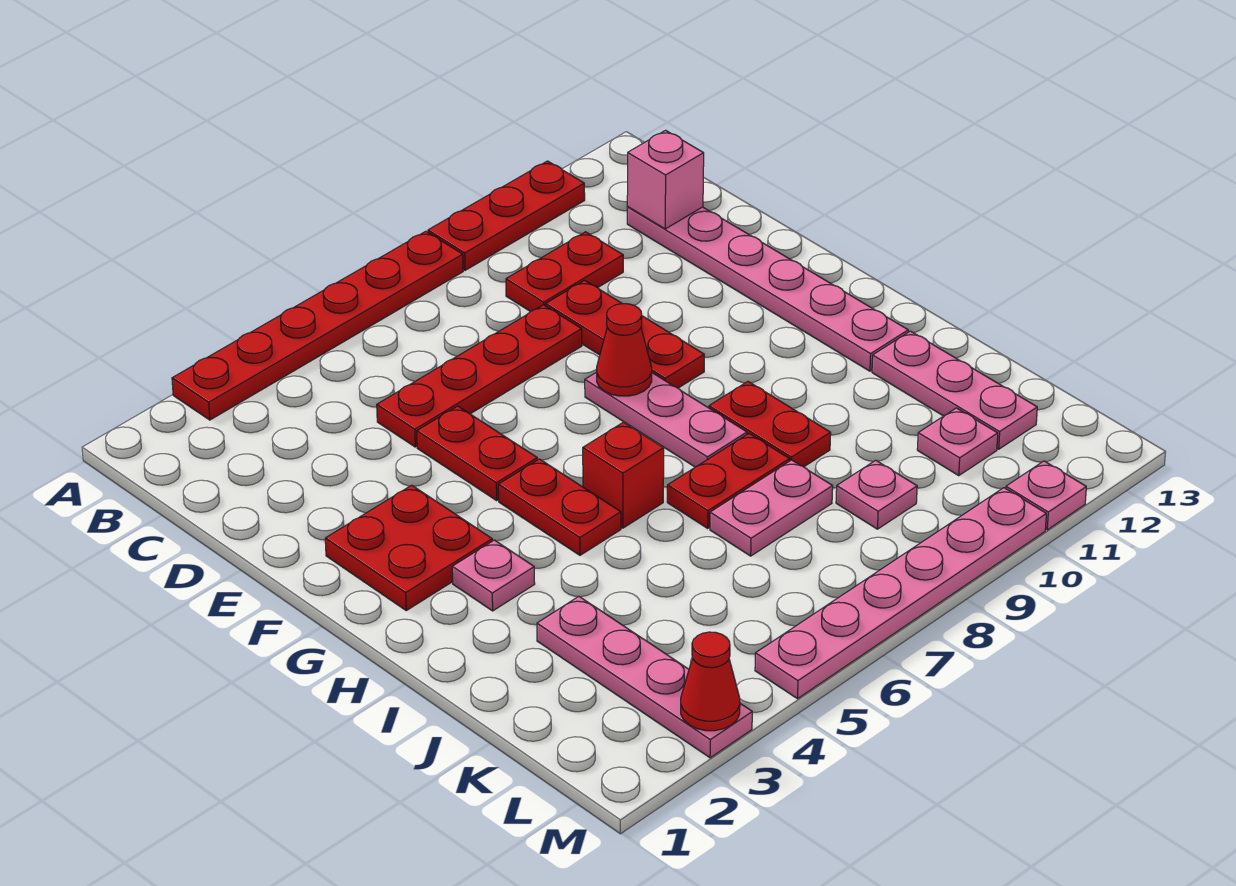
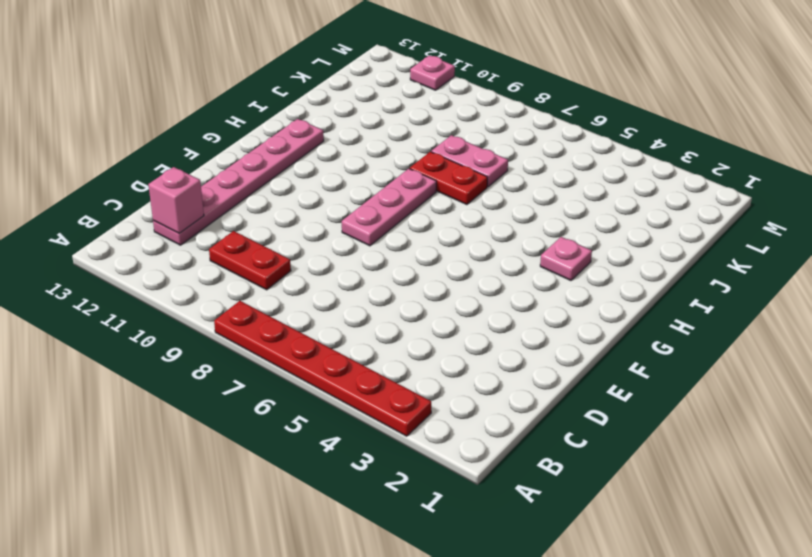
none -> red plate A9:A11 level 1
none -> red plate D5:D8 level 1
none -> red plate D9:F9 level 1

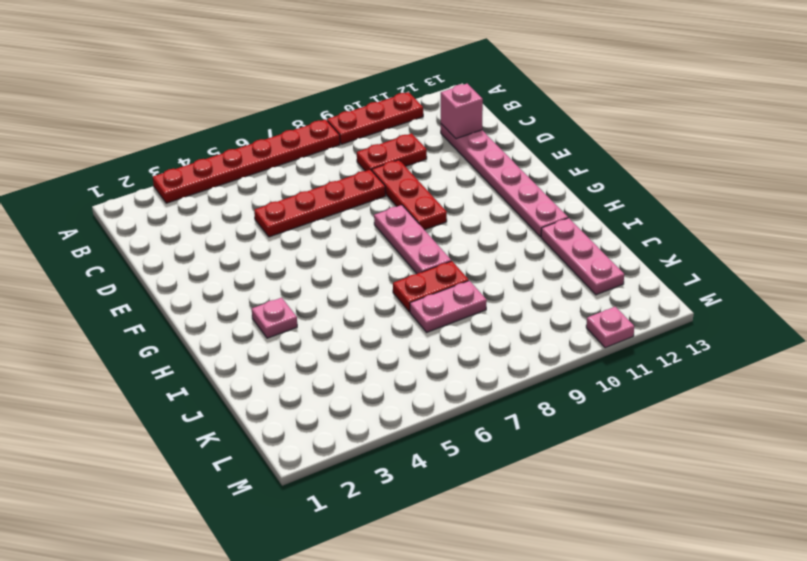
none -> red plate E5:F5 level 1
none -> red plate F2:G3 level 1
none -> red plate G5:H5 level 1

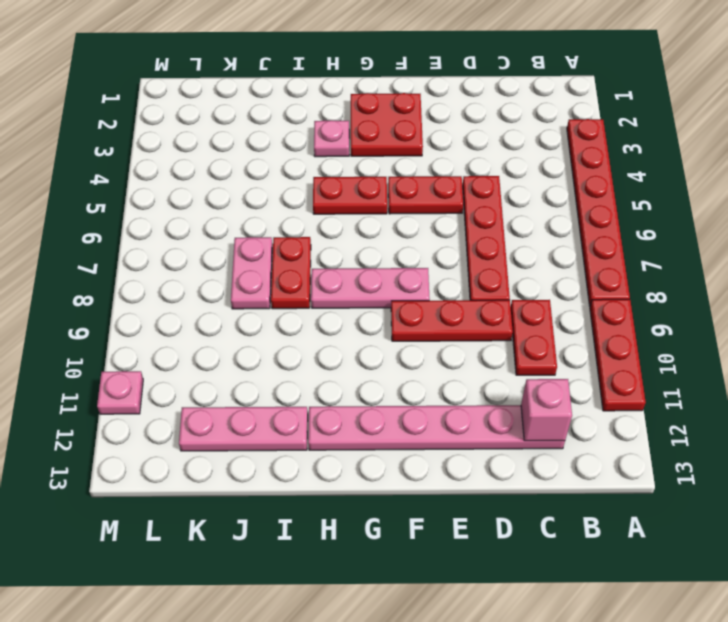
none -> red brick H6 level 1
none -> red plate H9:I9 level 1
none -> pink plate J3:M3 level 1

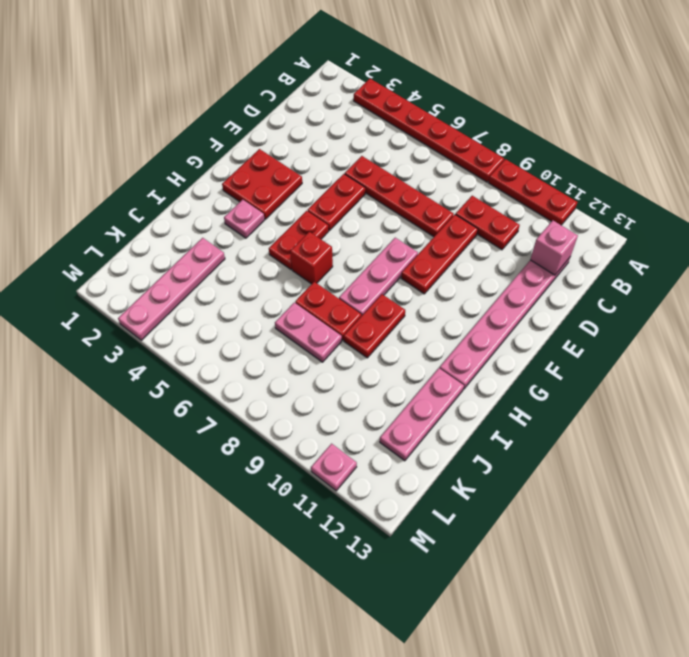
none -> pink plate K9 level 1
none -> pink plate K11 level 1
none -> pink plate M5:M10 level 1

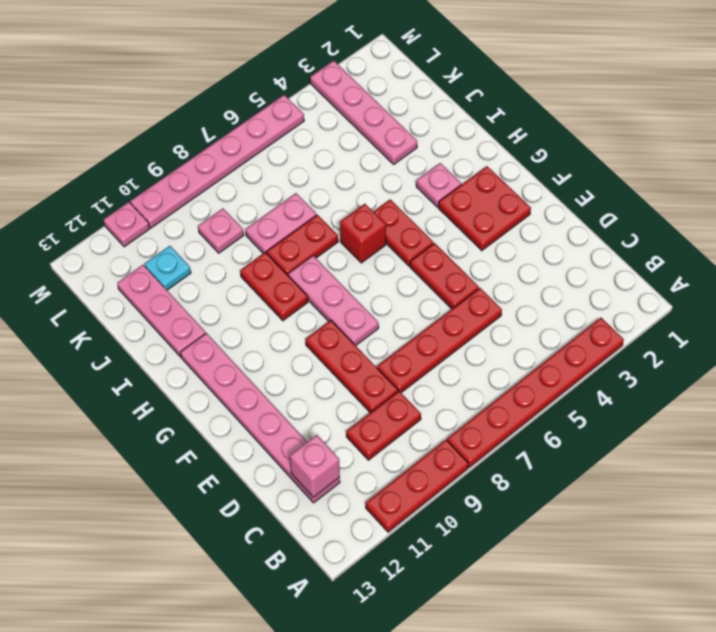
cyan plate K11 level 1 -> pink plate K11 level 1
none -> red cone F8 level 2
none -> red cone M3 level 2

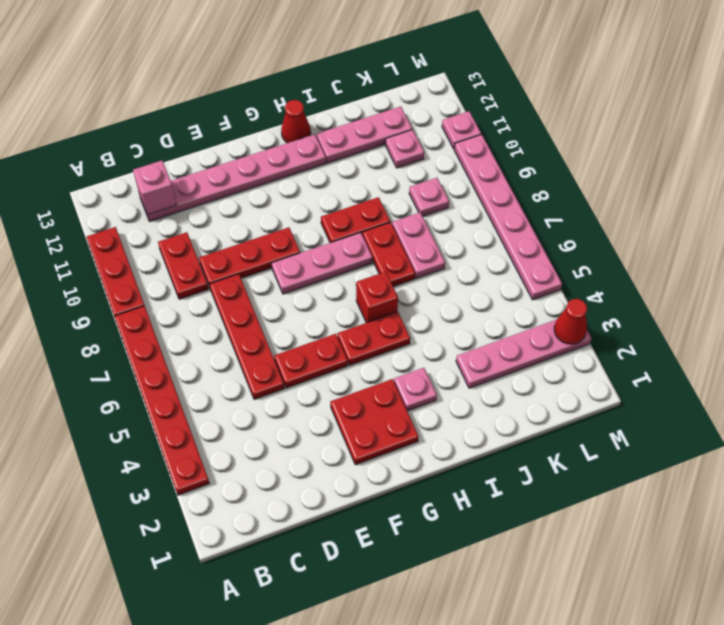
red cone H13 level 1 -> red cone F8 level 2

